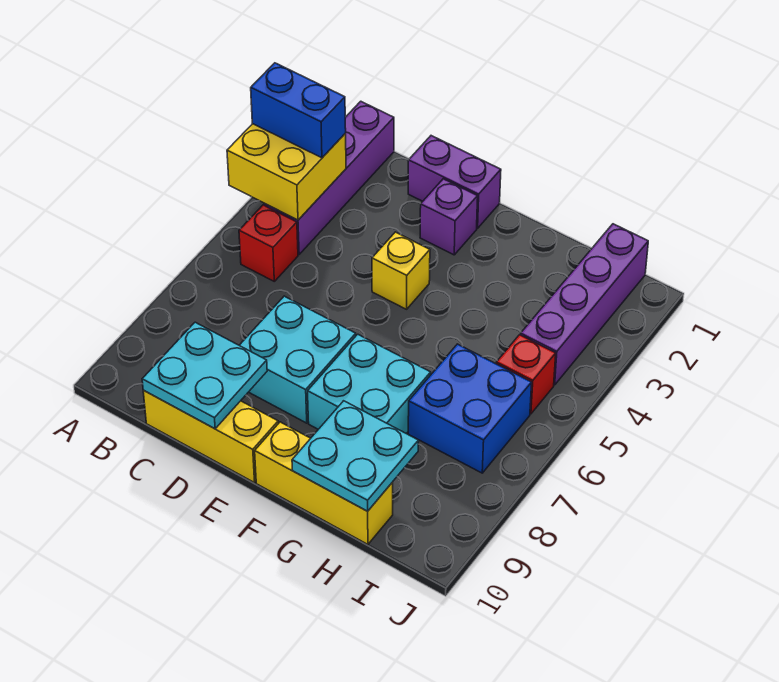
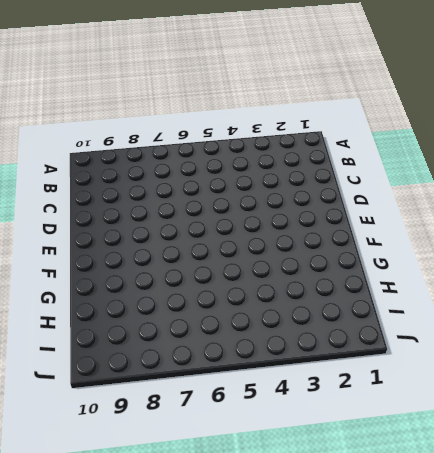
none -> purple brick B1:B4 level 1
none -> red brick B5 level 1
none -> yellow brick C10:E10 level 1

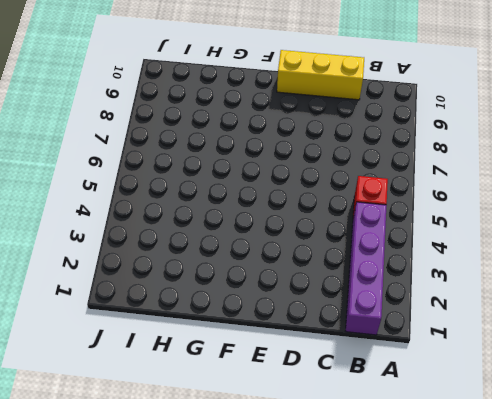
none -> purple brick D1:E1 level 1
none -> cyan brick D7:E8 level 1
none -> purple brick E2 level 1

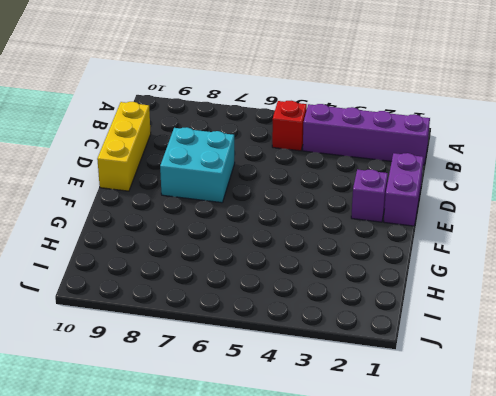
none -> yellow brick E4 level 1
none -> cyan brick F7:G8 level 1
none -> yellow brick F10:H10 level 1

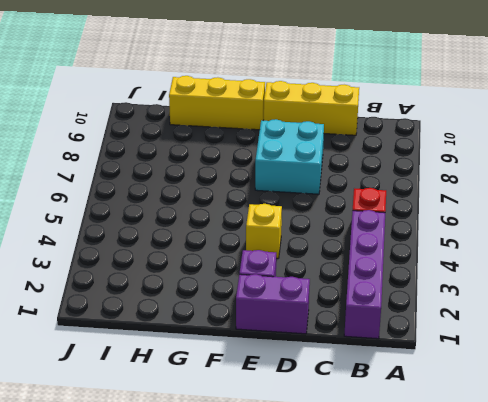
none -> cyan brick F7:G8 level 1
none -> blue brick H6:I7 level 1
none -> purple brick I1:I4 level 1

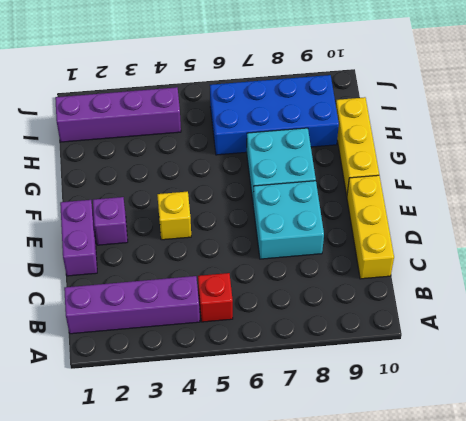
blue brick H6:I9 level 1 -> blue brick H6:I7 level 1
none -> red brick I5 level 1
none -> yellow brick A3:B4 level 2
none -> cyan plate C9:D10 level 2

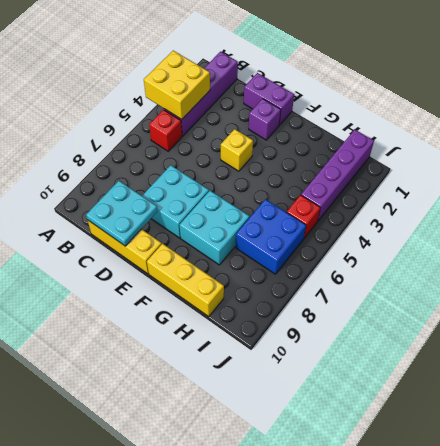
none -> cyan plate G9:H10 level 2
none -> blue brick A3:B3 level 3

